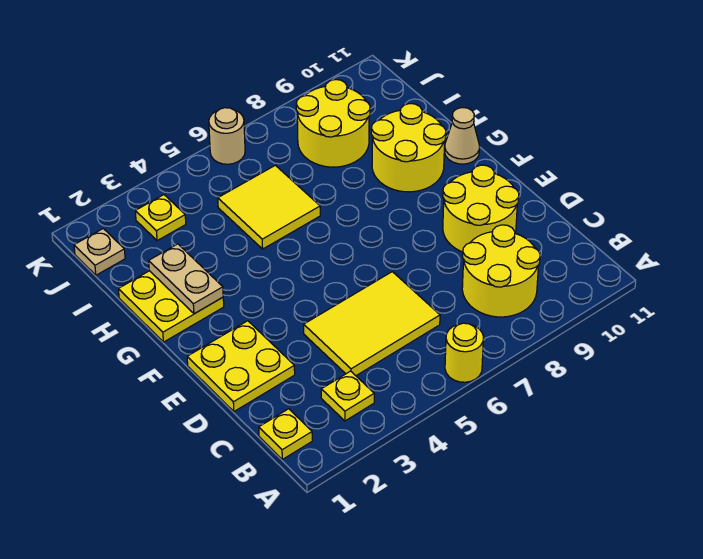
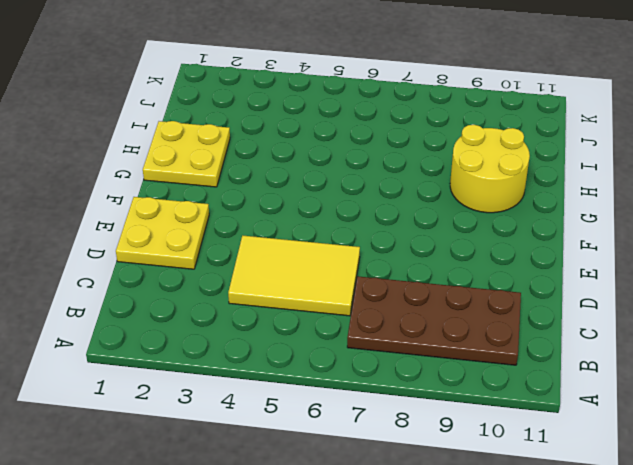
brown plate B7:C10 level 1 -> yellow round brick B8:C9 level 1
none -> yellow round brick A6 level 1
none -> yellow plate B1 level 1
none -> yellow plate B3 level 1

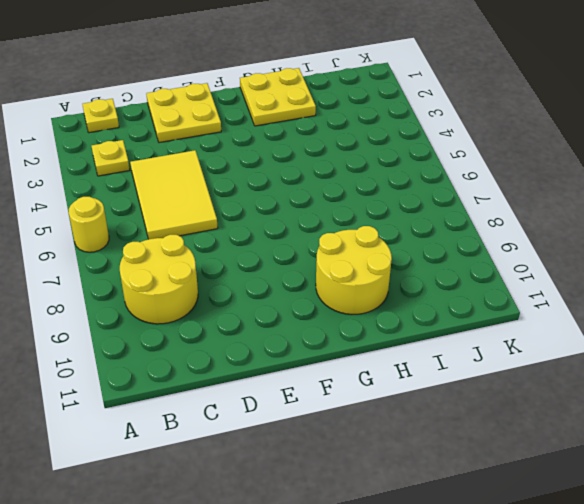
none -> yellow round brick D9:E10 level 1
none -> tan cone G11 level 1
none -> yellow tile H5:I6 level 1

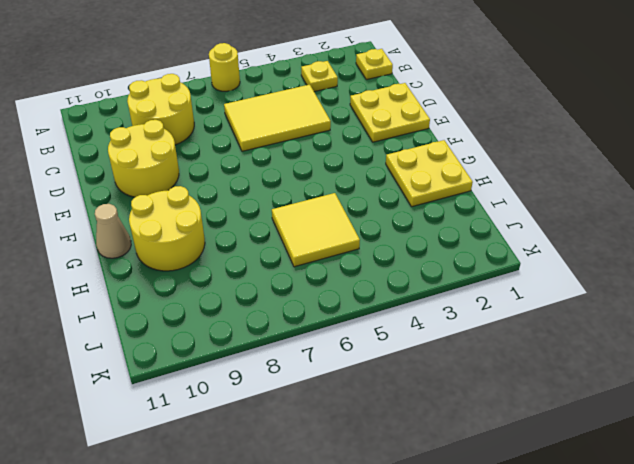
none -> yellow round brick I8:J9 level 1
none -> tan plate J1 level 1
none -> yellow plate J3 level 1

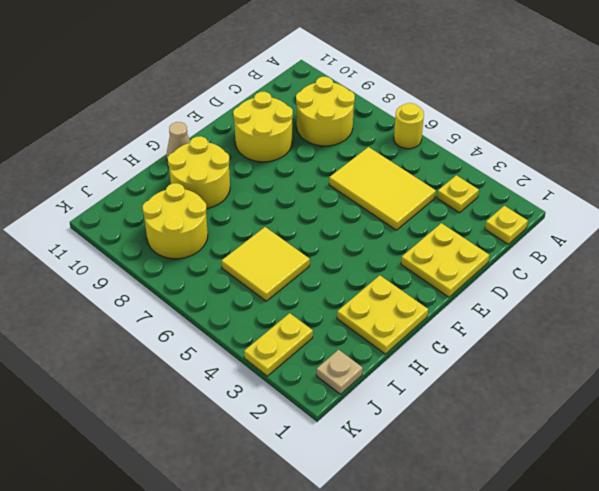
yellow plate J3:K3 level 1 -> yellow plate J3 level 1
none -> tan round brick K6 level 1
none -> tan plate G2:H2 level 2

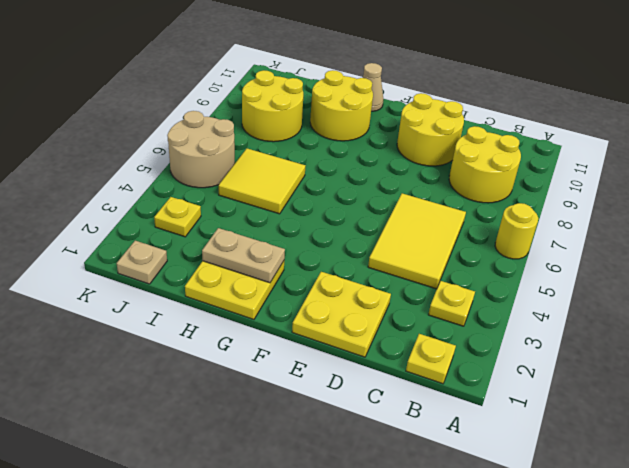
tan round brick J5:K6 level 1 -> tan round brick K6 level 1

